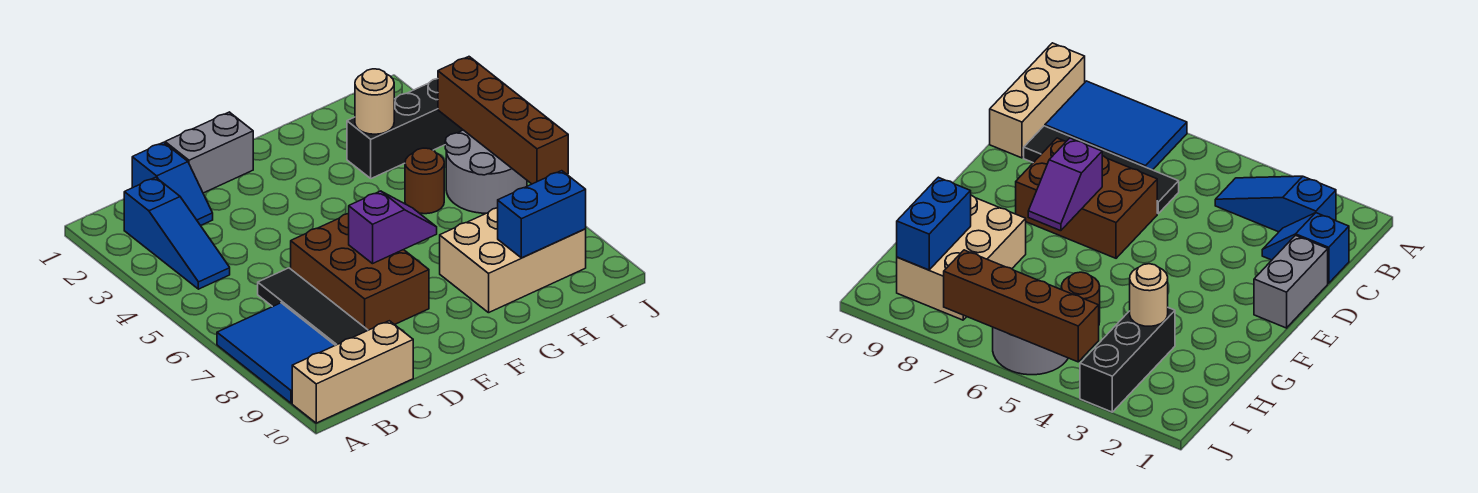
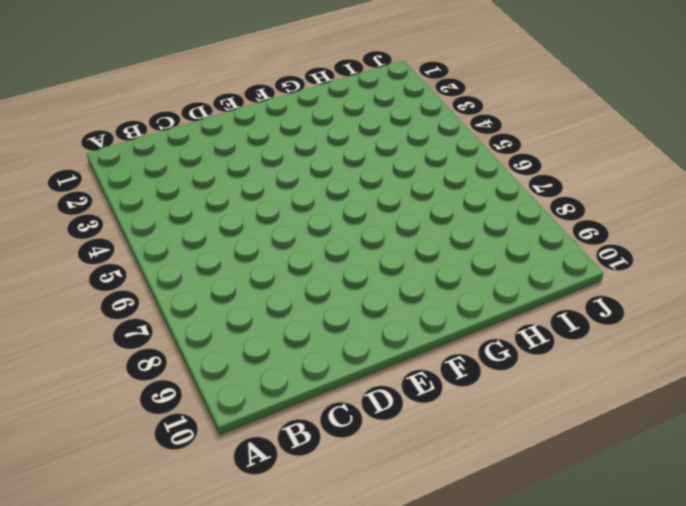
none -> blue tile A7:B9 level 1
none -> tan brick A10:C10 level 1
none -> blue slope B2:B4 level 1 top 2

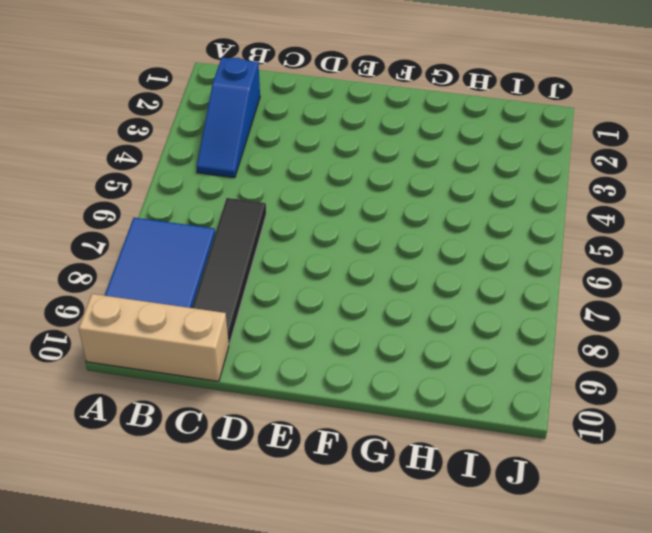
none -> blue slope C1:C2 level 1 top 1
none -> grey brick D1:E1 level 1
none -> brown brick D6:E8 level 1

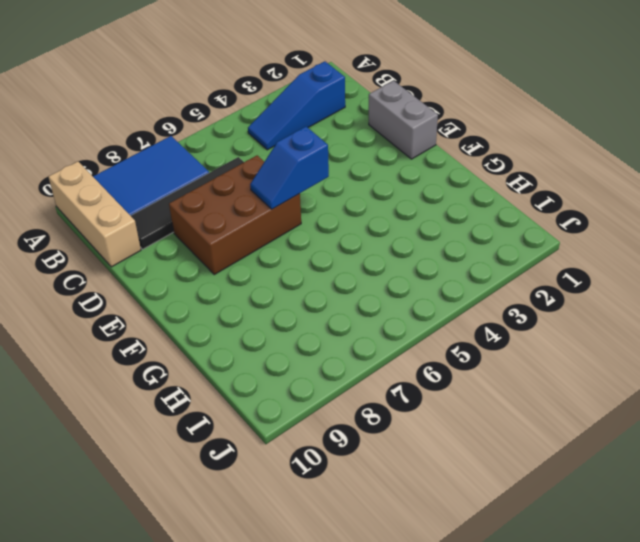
blue slope E5:E6 level 2 top 5 -> blue slope C1:C2 level 1 top 1
none -> tan brick G8:I9 level 1
none -> black brick H3:J3 level 1
none -> brown round brick H5 level 1

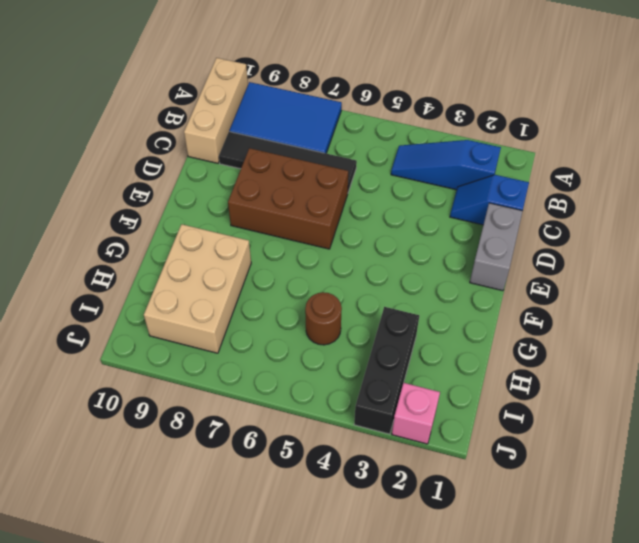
pink brick J2 level 1 -> none
none -> grey round brick I5:J6 level 1
none -> purple slope E7:F7 level 2 top E
none -> tan round brick H3 level 2

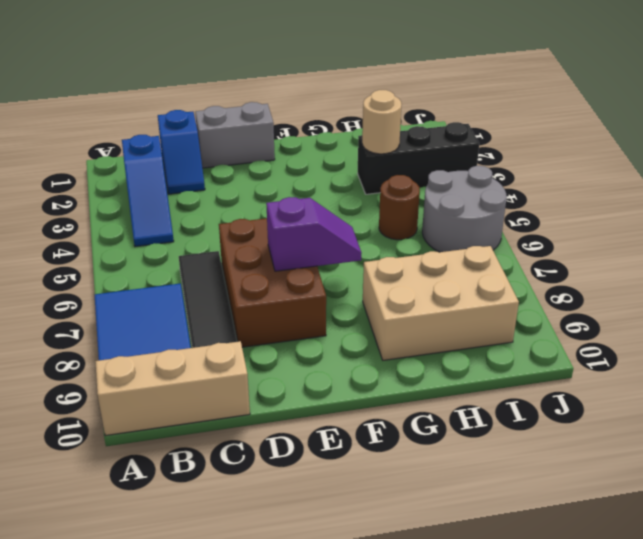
none -> blue brick H9:I9 level 2
none -> brown brick J4:J7 level 2

